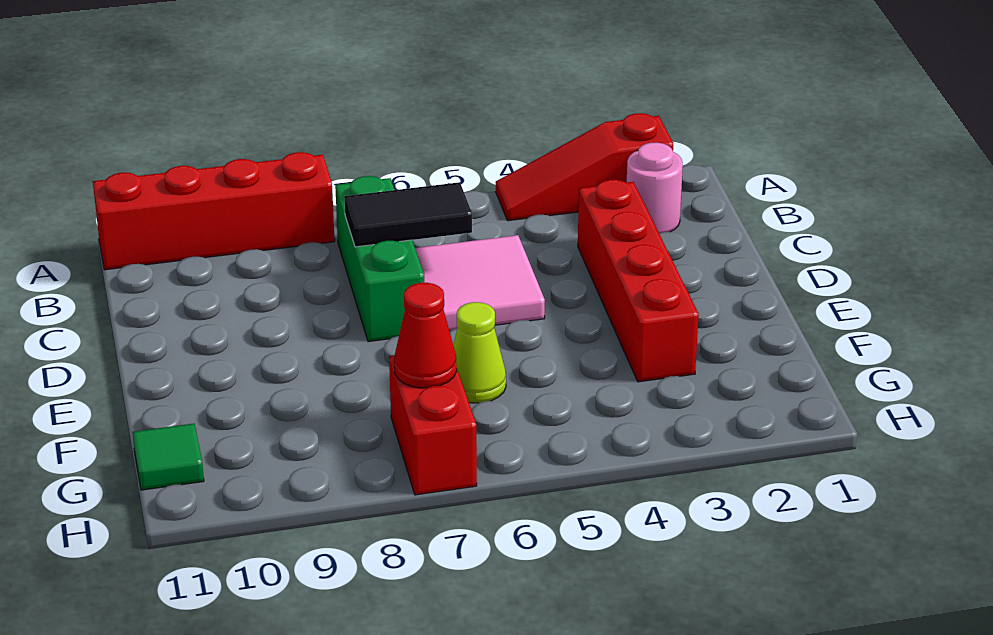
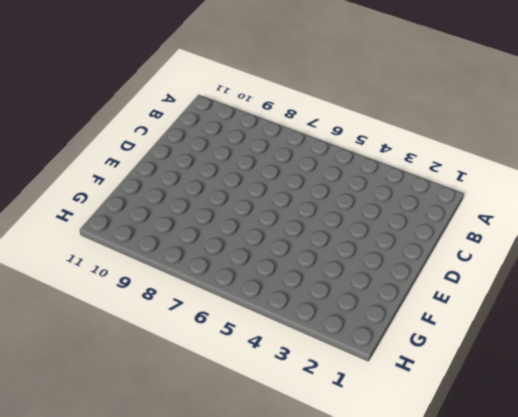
none -> red slope A2:A4 level 1 top 2
none -> red brick A8:A11 level 1

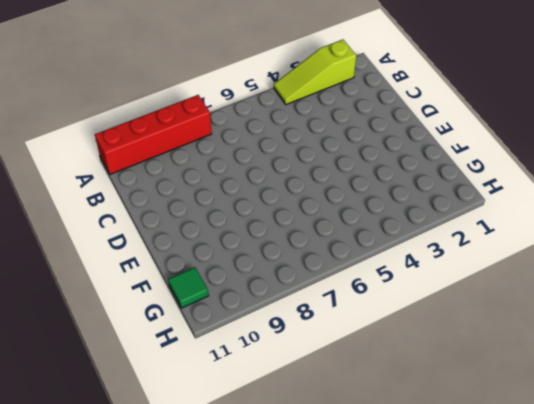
lime slope A2:A4 level 1 top 2 -> red slope A2:A4 level 1 top 2
none -> pink round brick B2 level 1
none -> green brick B7:D7 level 1

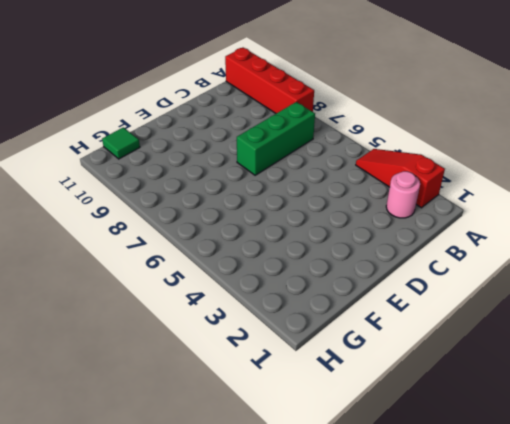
none -> red brick C3:F3 level 1
none -> pink tile C5:D6 level 1

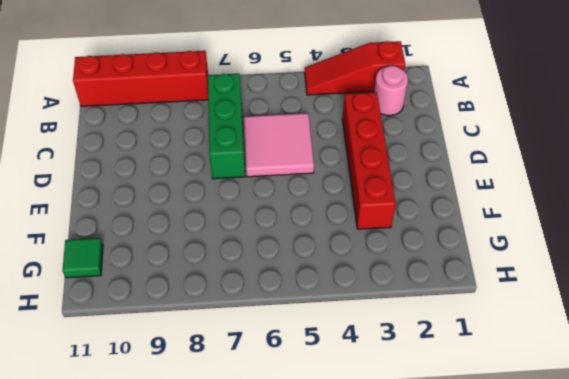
none -> lime cone F6 level 1
none -> red brick G7:H7 level 1

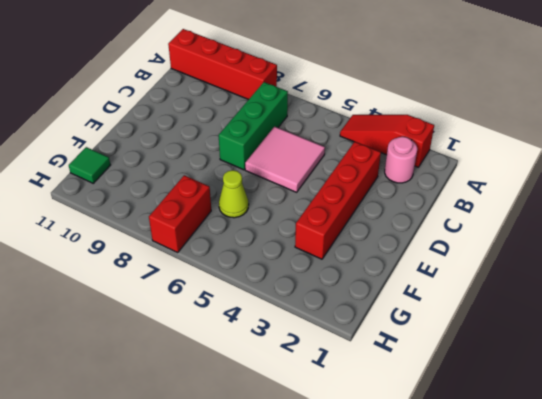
none -> black tile C6:C7 level 2
none -> red cone G7 level 2

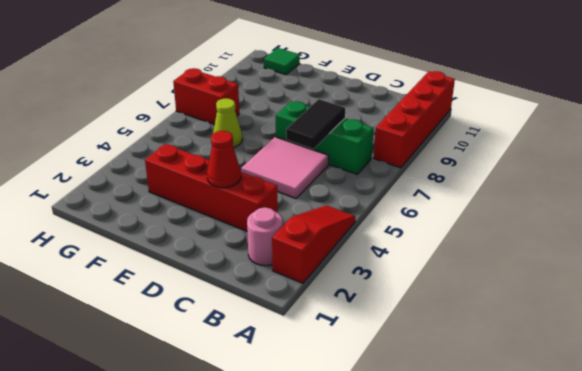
red cone D3 level 2 -> red cone G7 level 2

